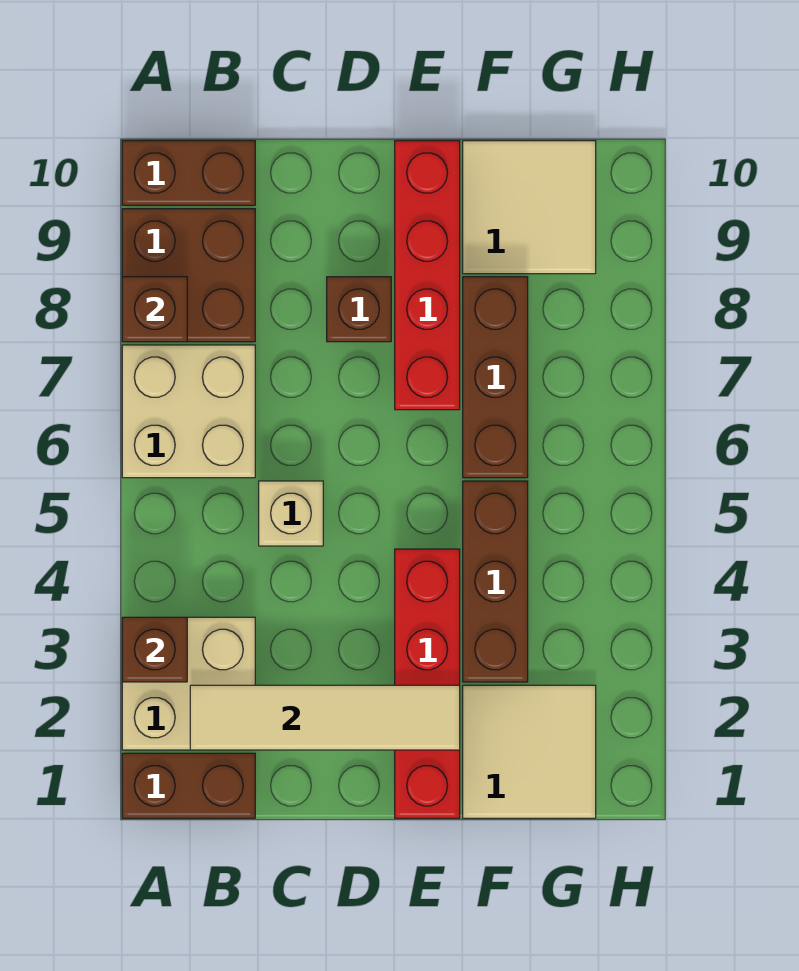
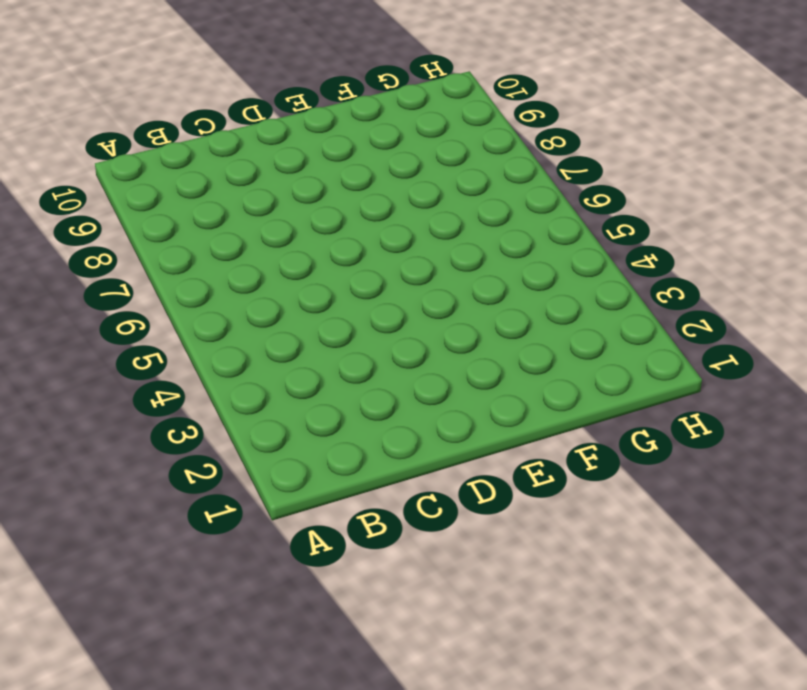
none -> brown brick A1:B1 level 1
none -> tan brick A2:B3 level 1
none -> tan brick A6:B7 level 1

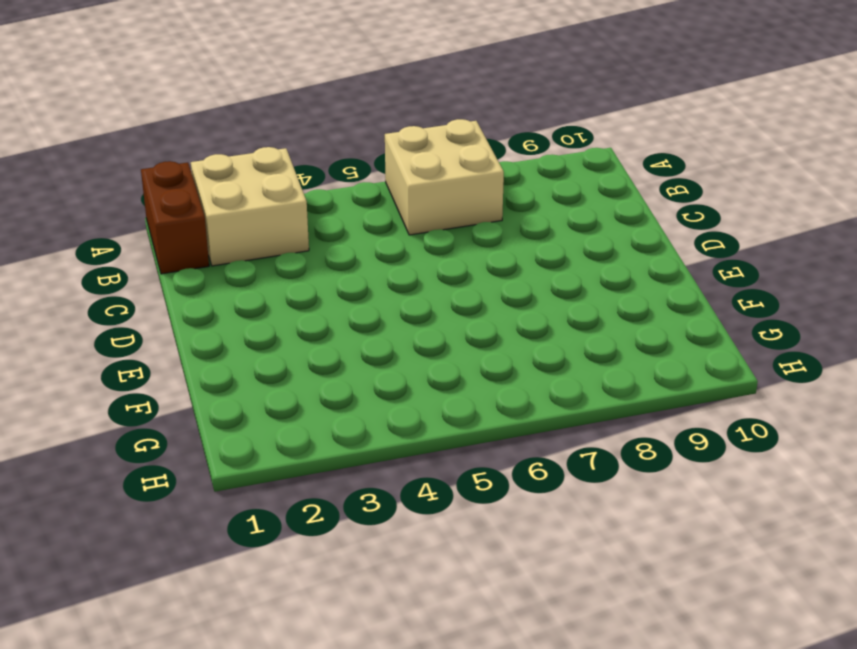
none -> brown brick A8:B9 level 1
none -> brown brick A10:B10 level 1
none -> tan brick C5 level 1

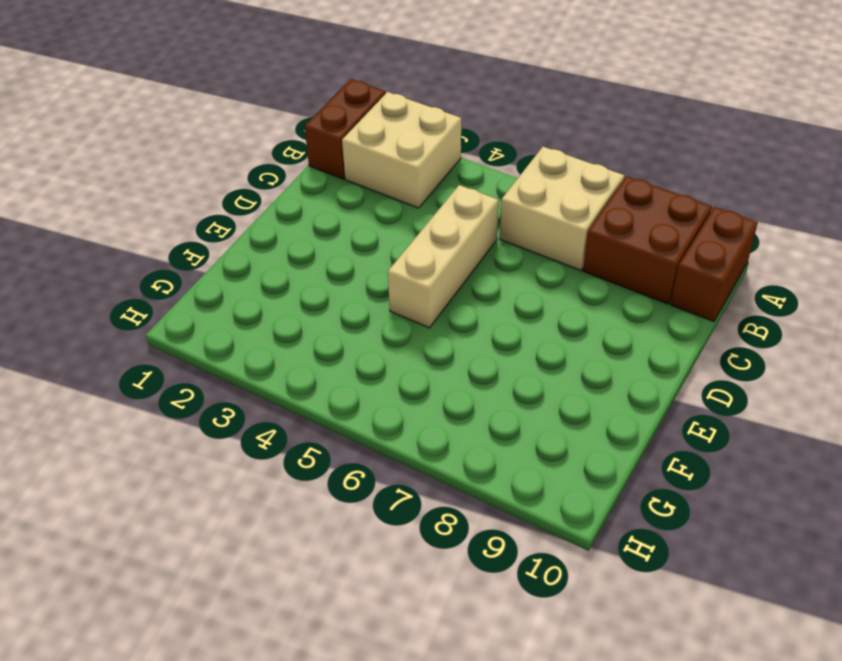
tan brick C5:E5 level 1 -> tan brick C5 level 1
none -> brown brick D8 level 1
none -> red brick E1:E4 level 1
none -> red brick E7:E10 level 1

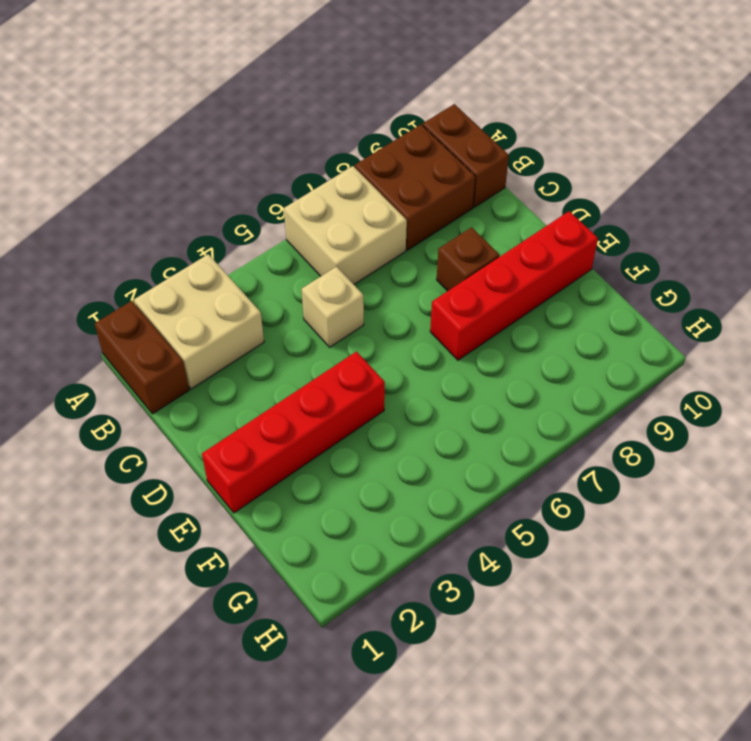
none -> tan tile F1:G2 level 1
none -> brown brick F3:F5 level 1
none -> brown brick F6:F8 level 1

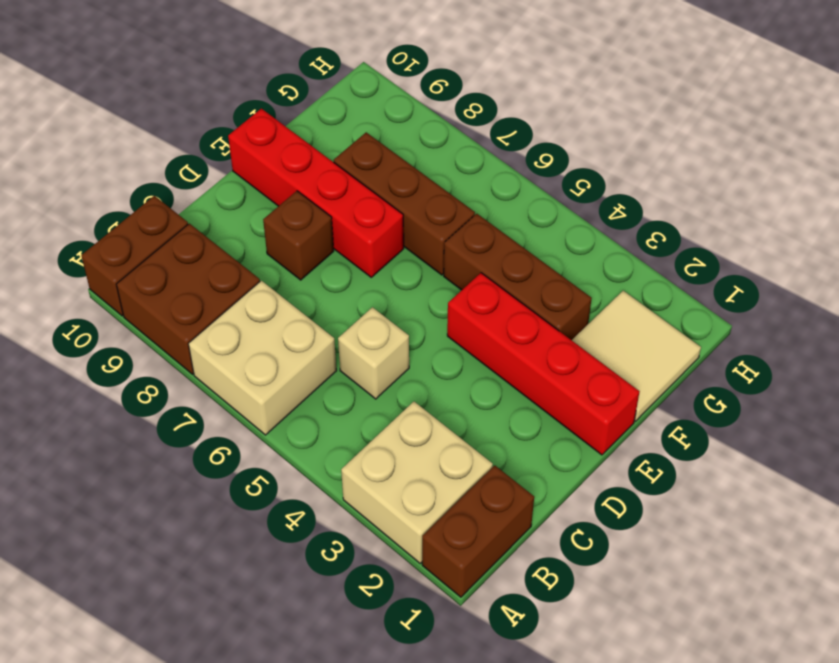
none -> tan tile F9:G10 level 1
none -> brown brick A3 level 2
none -> brown brick A8 level 2

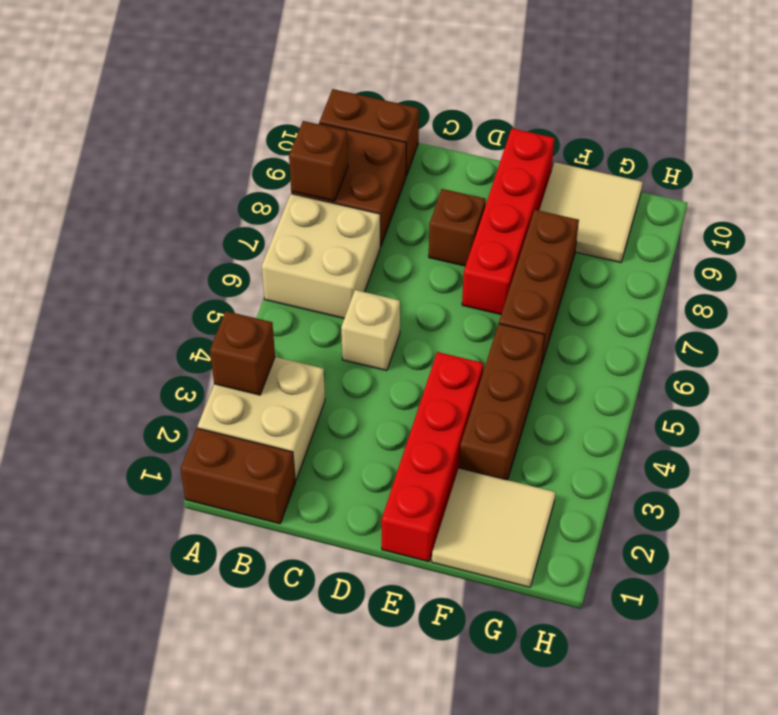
none -> tan tile B2:E2 level 2

